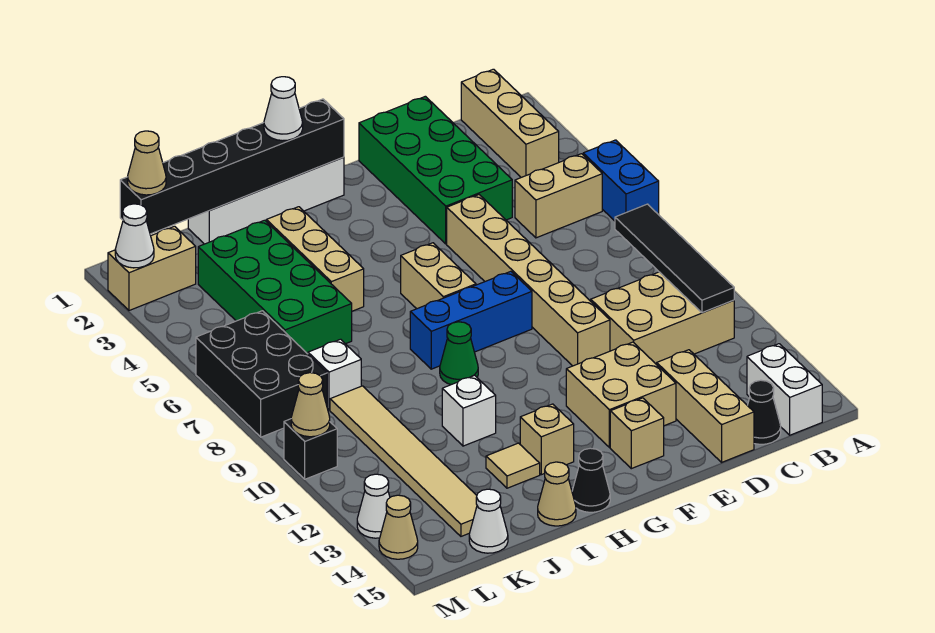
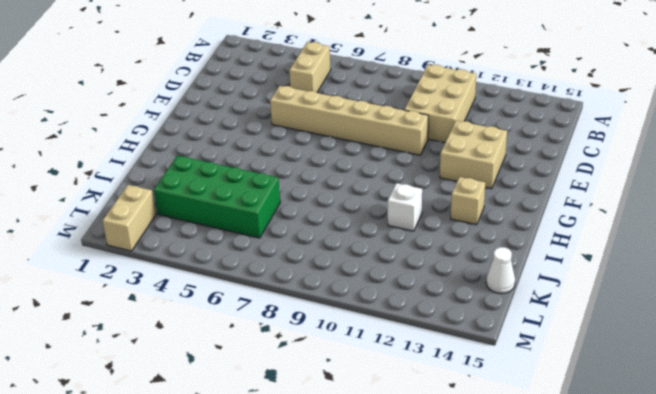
none -> blue brick A5:A6 level 1
none -> tan brick B1:B3 level 1
none -> white brick B14:B15 level 1
none -> black cone C15 level 1

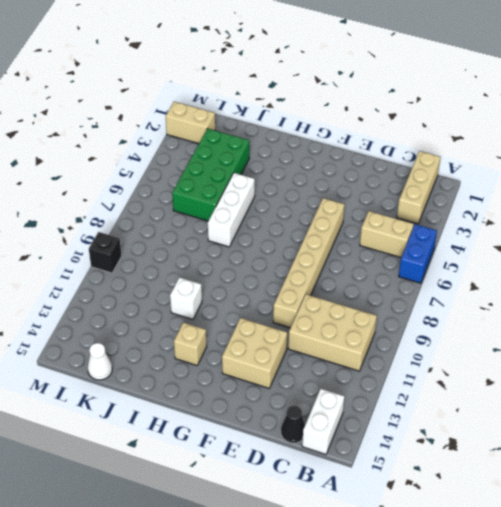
white brick I5:I7 level 1 -> tan brick I3:I5 level 1
none -> green brick D1:E4 level 1
none -> tan brick D13:D15 level 1
none -> blue brick F8:H8 level 1
none -> tan brick F14 level 1

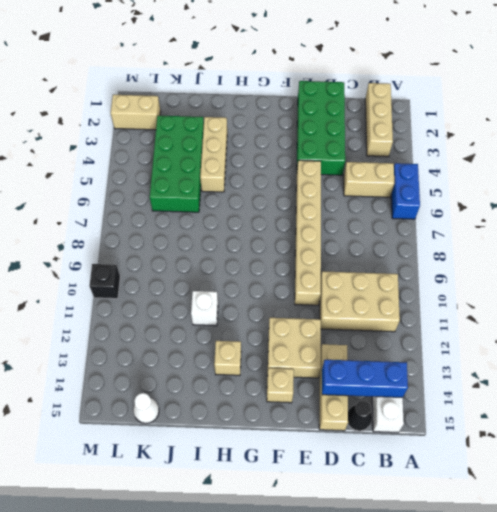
blue brick B14:D14 level 2 -> blue brick F8:H8 level 1
none -> white brick G1:J1 level 1
none -> tan brick G6:G7 level 1
none -> green cone H9 level 1
none -> black cone H15 level 1

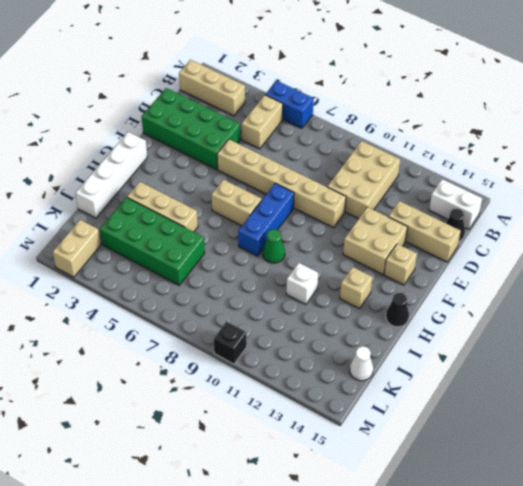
none -> tan tile I13 level 1
none -> tan cone I15 level 1
none -> white brick K8 level 1
none -> tan tile K9:K14 level 1

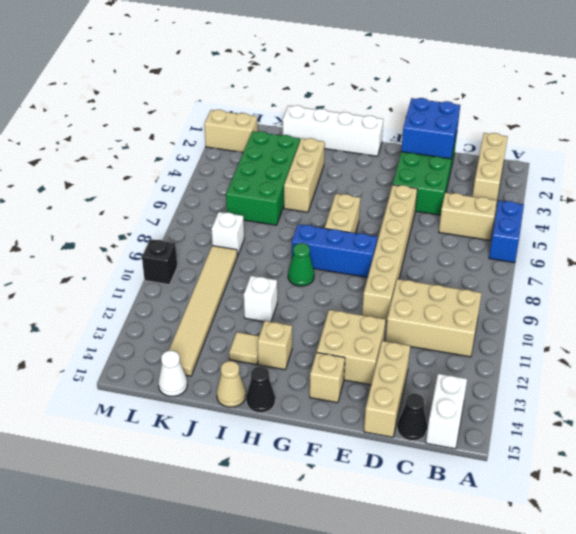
blue brick D1:E2 level 2 -> none
none -> black brick L6:M8 level 1
none -> white cone M13 level 1
none -> tan cone M14 level 1
none -> black tile B8:B11 level 2

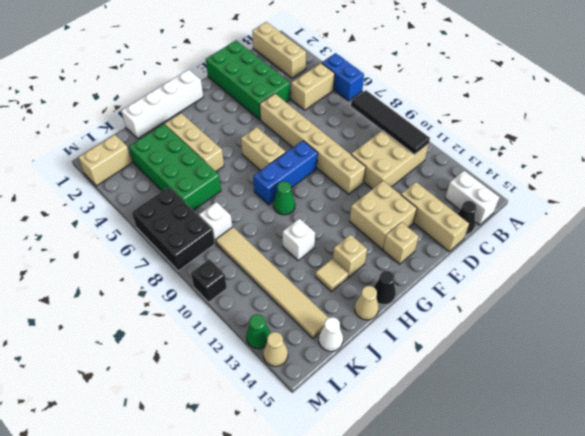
green cone M13 level 1 -> white cone M13 level 1
none -> black brick G1:L1 level 2
none -> white cone M2 level 2
none -> tan cone M10 level 2
none -> white cone H1 level 3

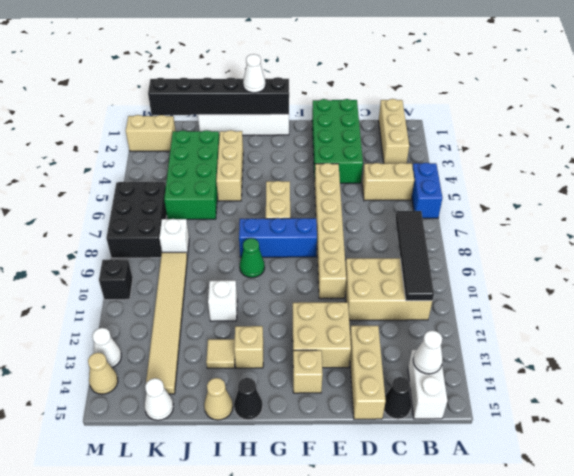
white cone B14 level 2 -> white cone M2 level 2
none -> tan cone M10 level 2
none -> tan cone L1 level 3

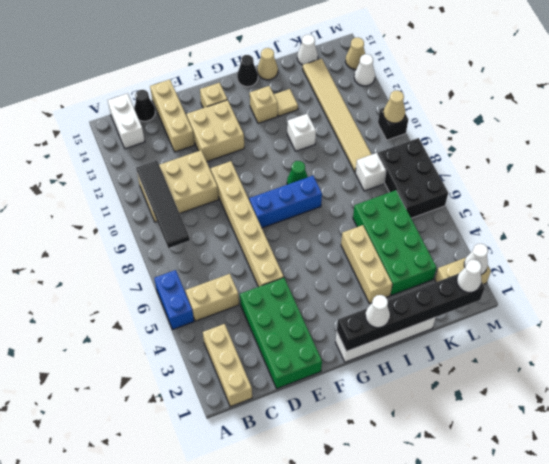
white cone L1 level 3 -> tan cone L1 level 3
none -> tan brick G6:G7 level 1

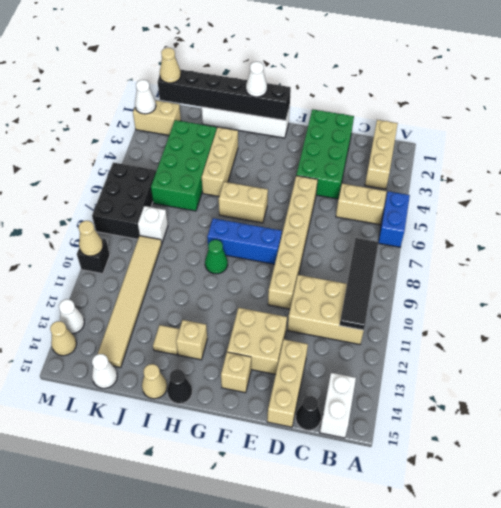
tan brick G6:H6 level 1 -> tan brick G6:G7 level 1
none -> white brick I11 level 1

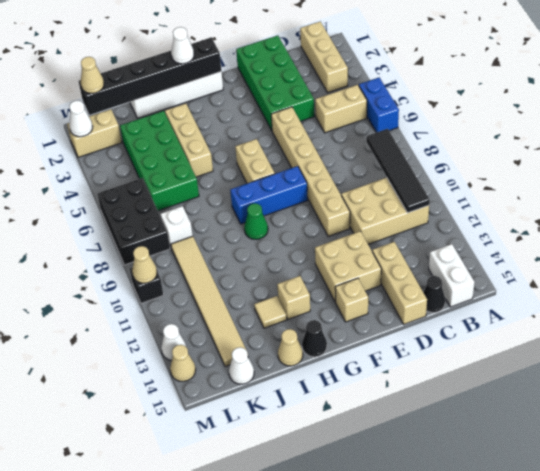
none -> white brick I11 level 1

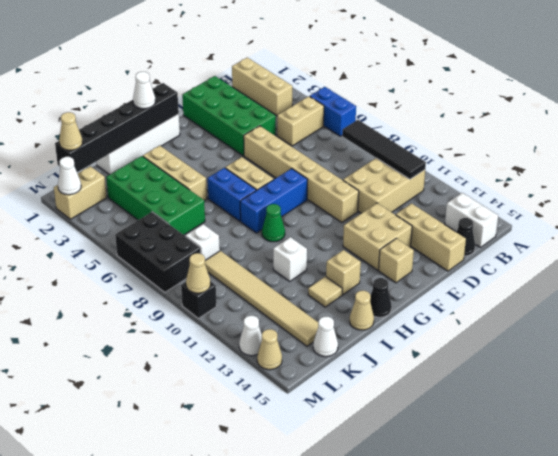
blue brick H6:H7 level 1 -> none

